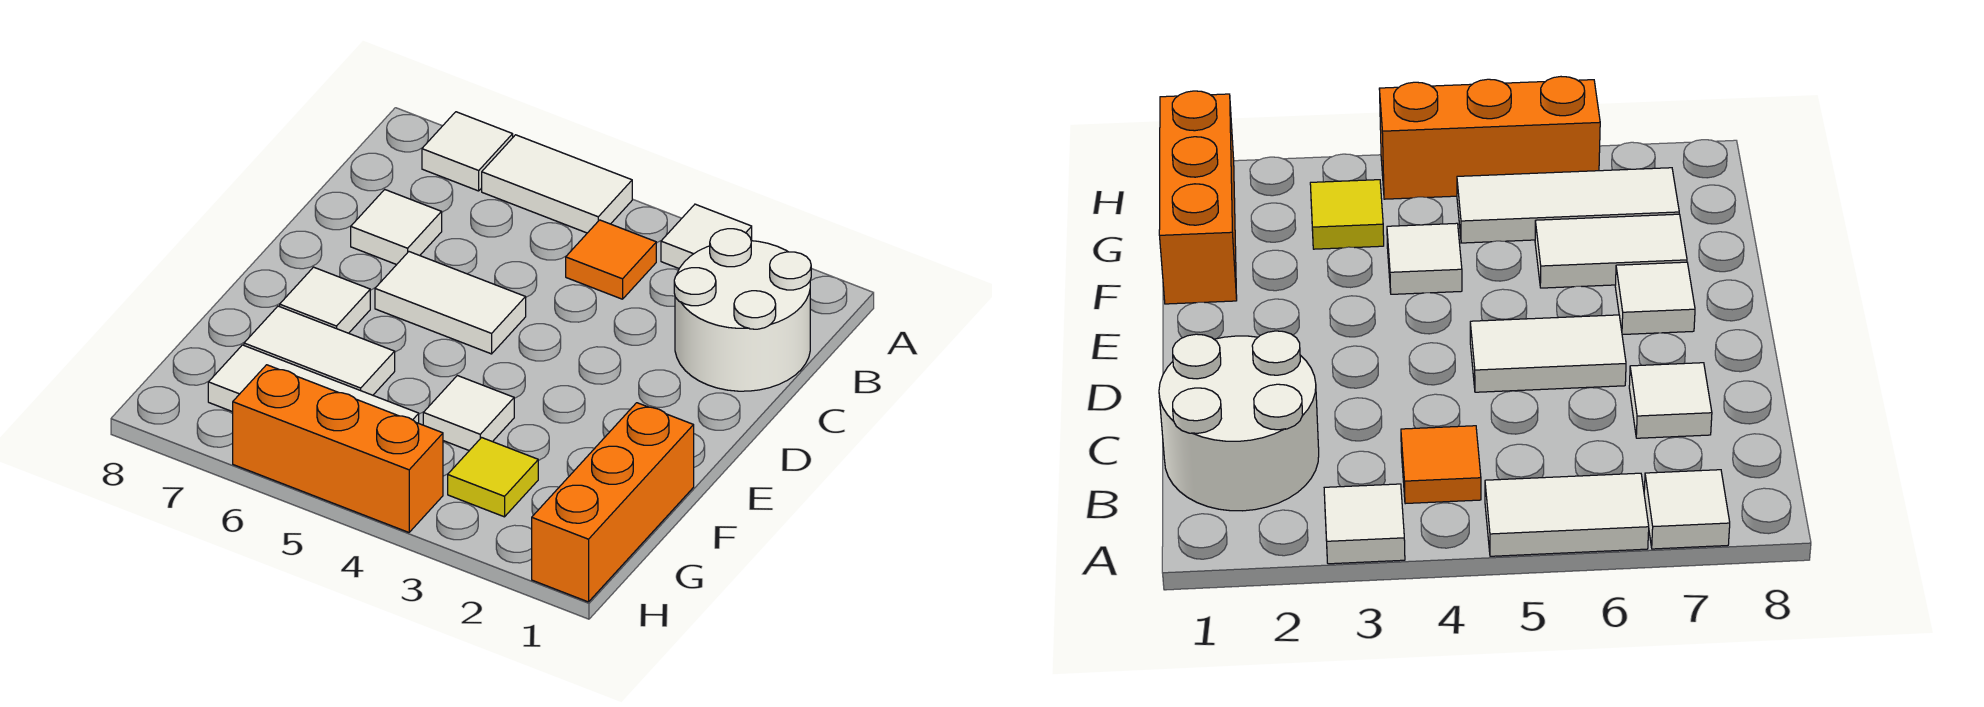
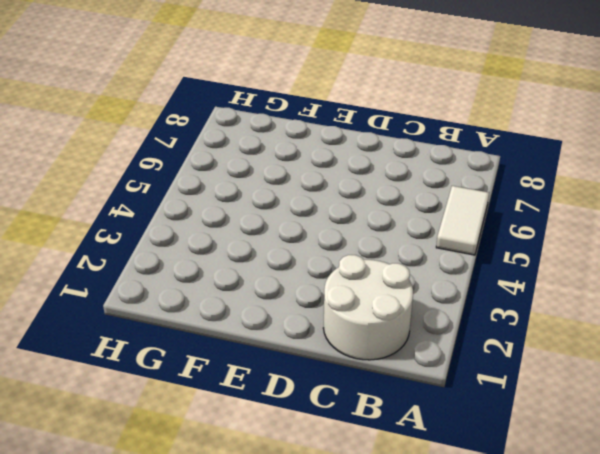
none -> white tile A3 level 1
none -> white tile A7 level 1
none -> orange tile B4 level 1

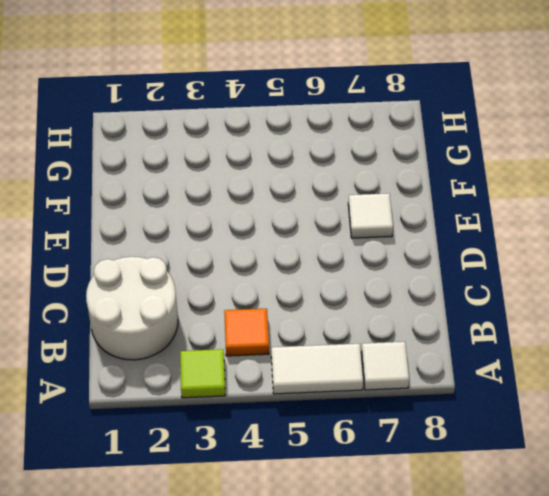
lime tile A3 level 1 -> white tile A3 level 1
none -> white tile C7 level 1
none -> white tile D5:D6 level 1
none -> orange brick F1:H1 level 1

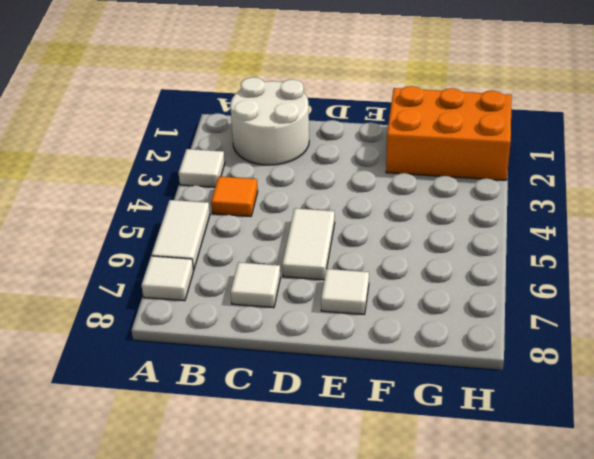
orange brick F1:H2 level 1 -> orange brick F1:H1 level 1
none -> white tile F4 level 1
none -> white tile F6:F7 level 1
none -> yellow tile G3 level 1

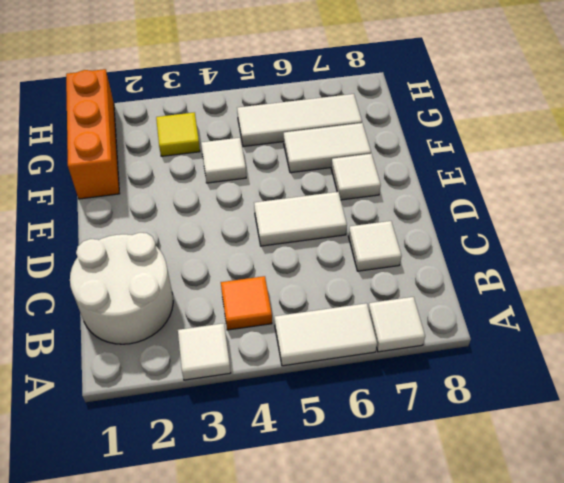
none -> orange brick H4:H6 level 1

